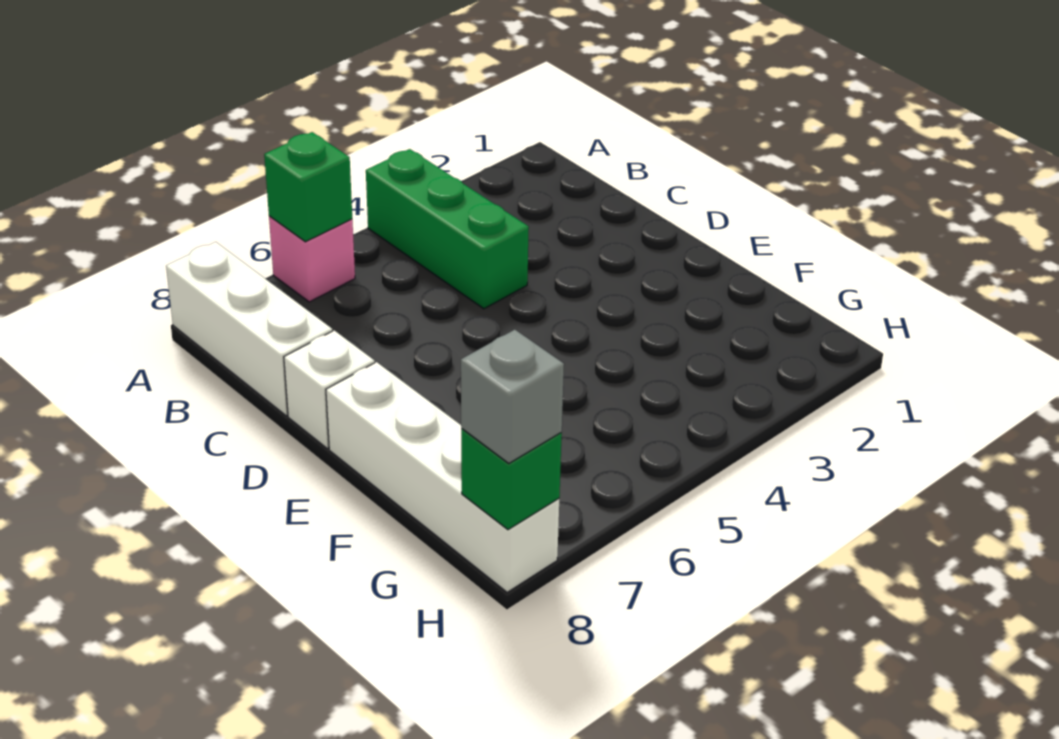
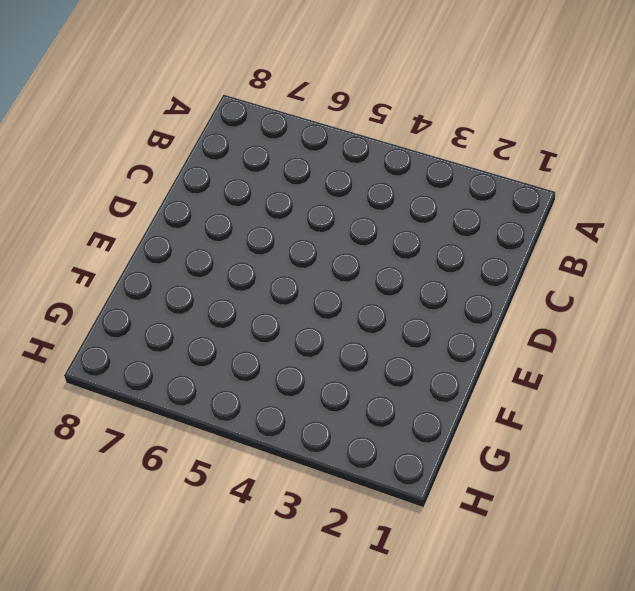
none -> green brick A4:C4 level 1
none -> pink brick A6 level 1

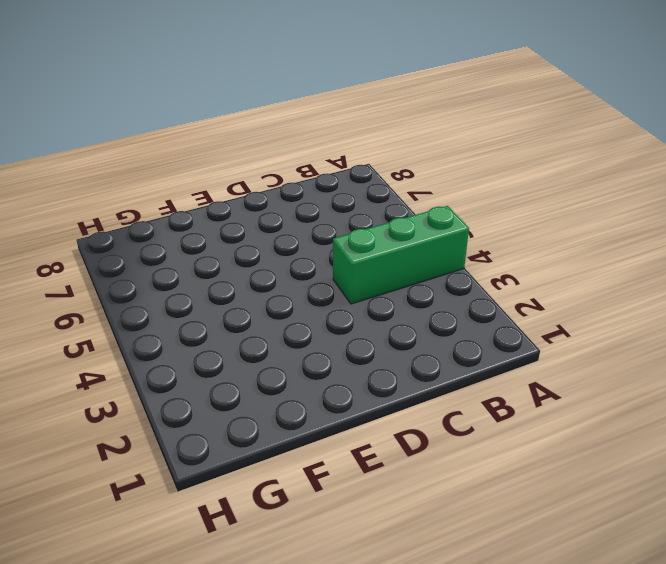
none -> pink brick A6 level 1
none -> white brick A8:C8 level 1

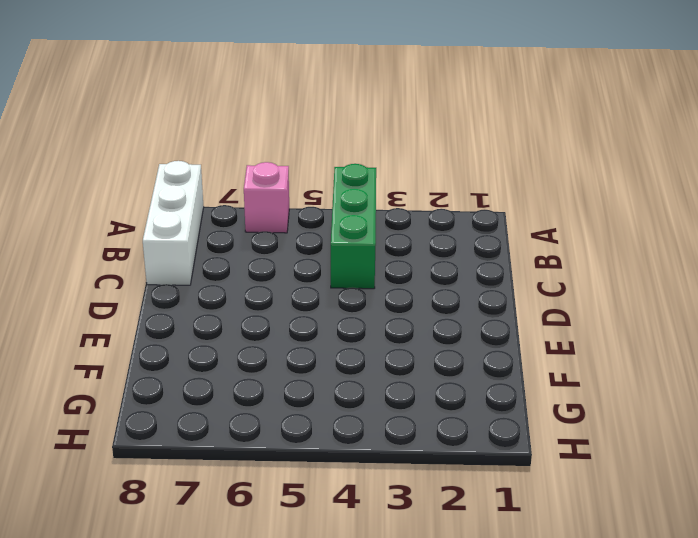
none -> white brick D8 level 1
none -> white brick E8:H8 level 1

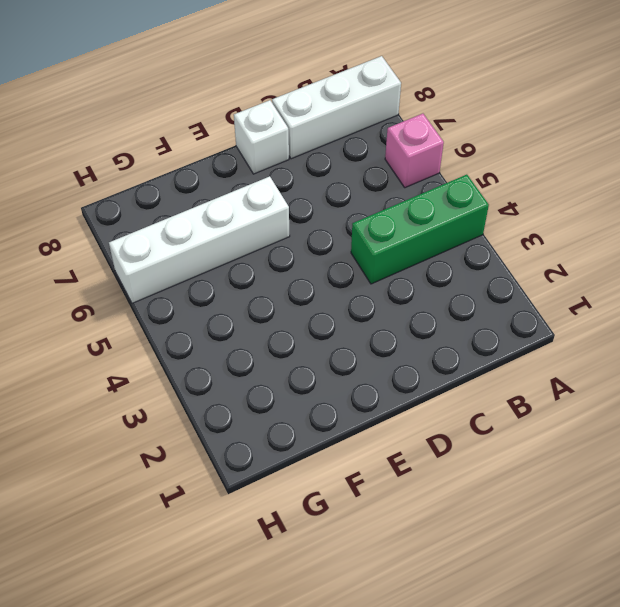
white brick E6:H6 level 1 -> white brick E8:H8 level 1
none -> green brick A6 level 2
none -> green brick H8 level 2

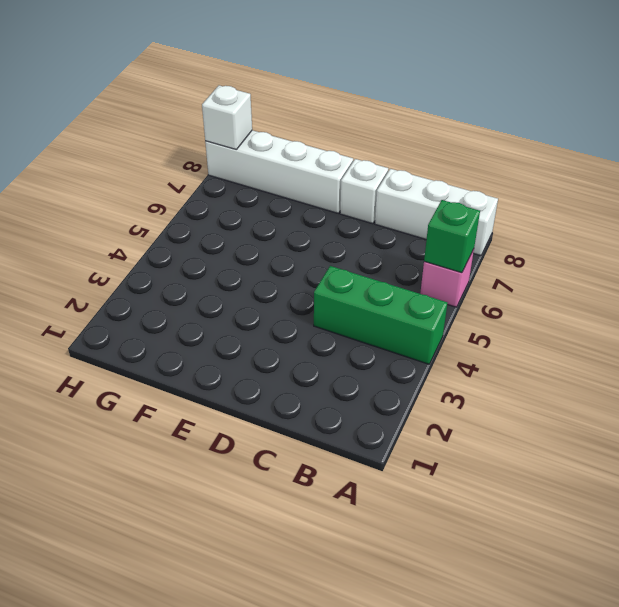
white brick H8 level 2 -> green brick H8 level 2
none -> grey brick H8 level 3

